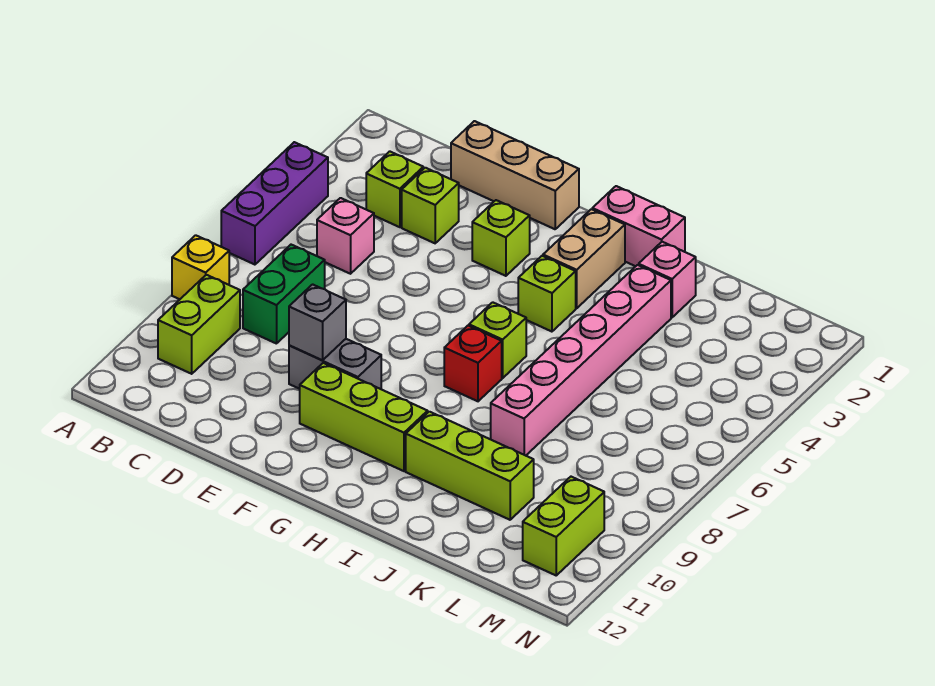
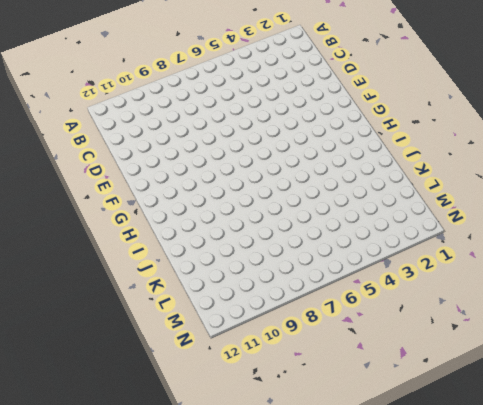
none -> purple brick A4:A6 level 1
none -> yellow brick A8 level 1
none -> lime brick B9:B10 level 1

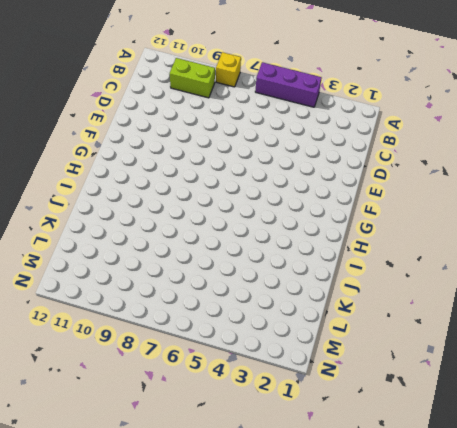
none -> lime brick C3 level 1
none -> pink brick C5 level 1
none -> green brick C7:C8 level 1

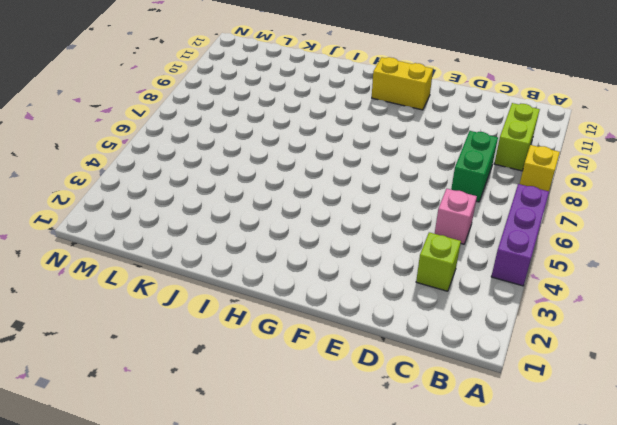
yellow brick F11:G11 level 1 -> none
none -> tan brick D1:F1 level 1
none -> lime brick D3 level 1
none -> grey brick E9:F9 level 1

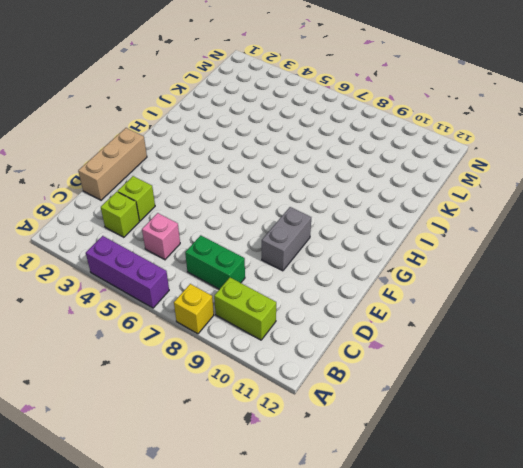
none -> lime brick F3 level 1
none -> lime brick F10:H10 level 1
none -> pink brick H1:I1 level 1

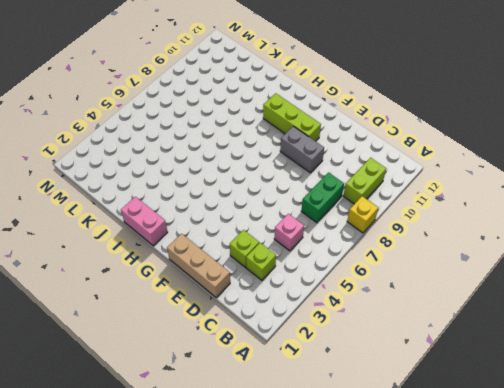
none -> purple brick A4:A6 level 1
none -> lime brick F3 level 1
none -> tan brick H2:H3 level 1

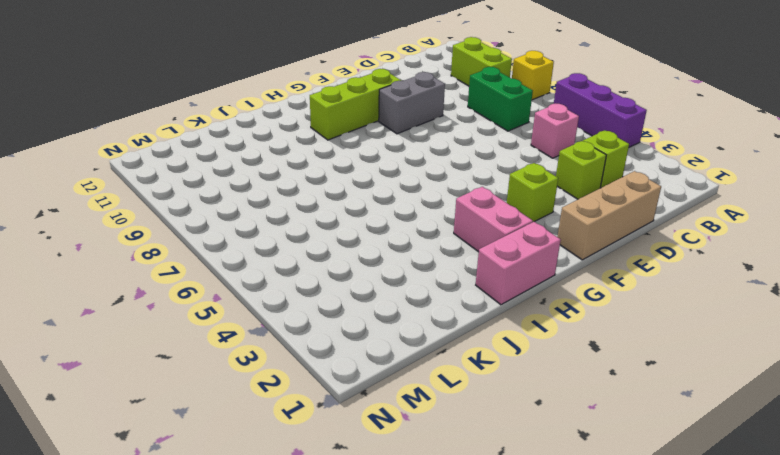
pink brick H2:H3 level 1 -> tan brick H2:H3 level 1
none -> lime brick H4 level 1
none -> lime brick H6 level 1
none -> red brick H7 level 1

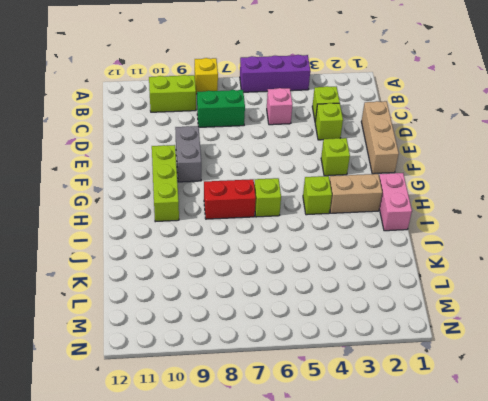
red brick H7:H8 level 1 -> red brick H7 level 1
none -> lime brick I10:K10 level 1
none -> pink brick J2 level 1
none -> pink brick J3:J8 level 1

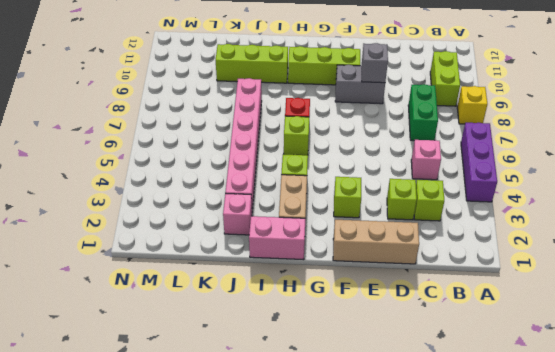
none -> lime brick M10:M11 level 1

